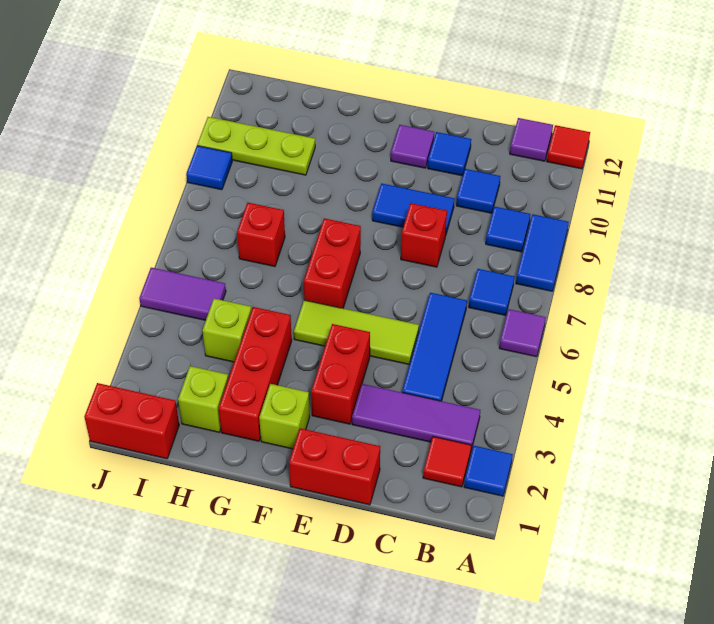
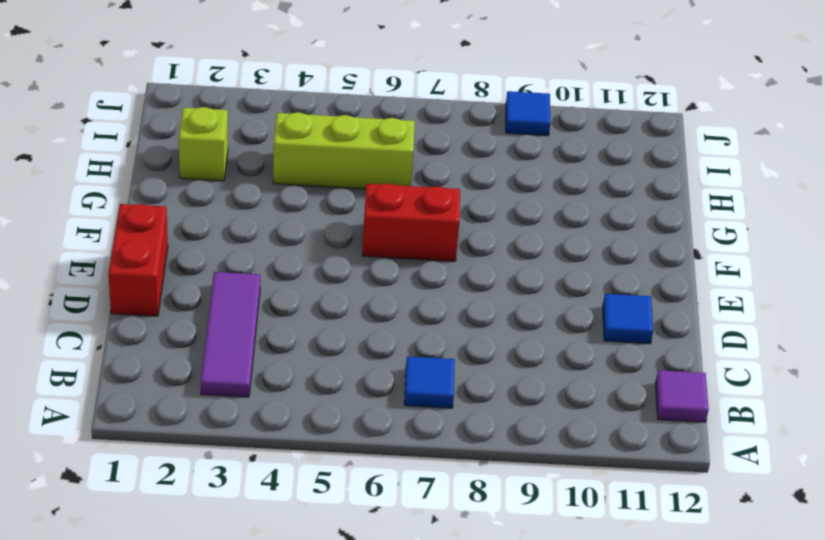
lime brick H4:H6 level 1 -> lime brick H4 level 1
none -> blue tile A2 level 1
none -> purple tile A6 level 1
none -> blue tile A8:A9 level 1

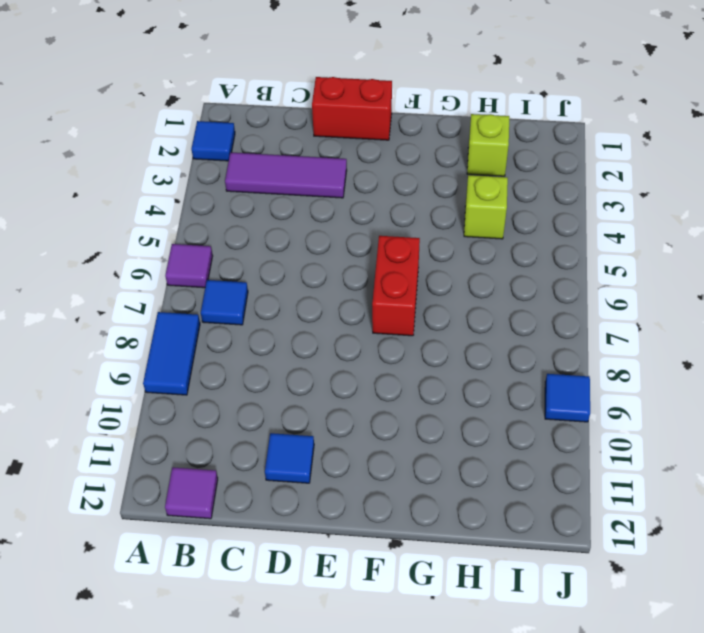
none -> red tile A12 level 1
none -> red tile B2 level 1
none -> blue tile B9 level 1

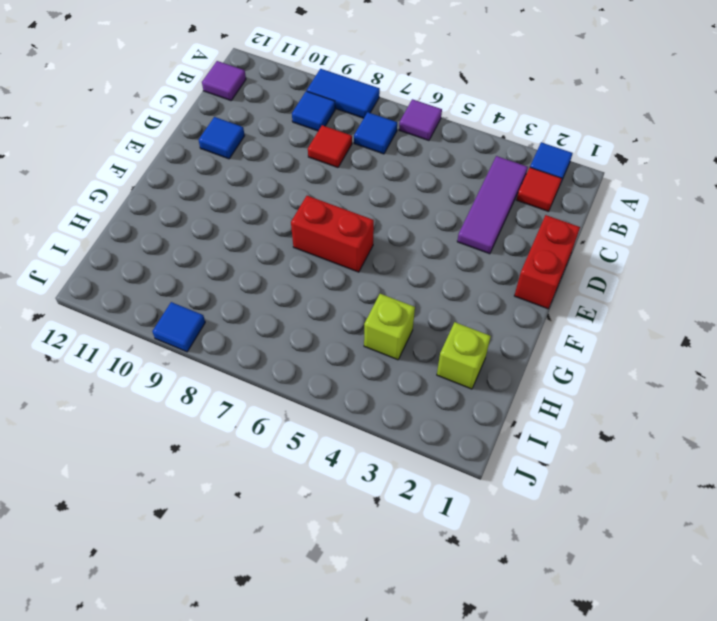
red tile C8 level 1 -> red tile A12 level 1
none -> blue tile C4:C6 level 1
none -> blue tile C10 level 1
none -> lime tile D5:F5 level 1

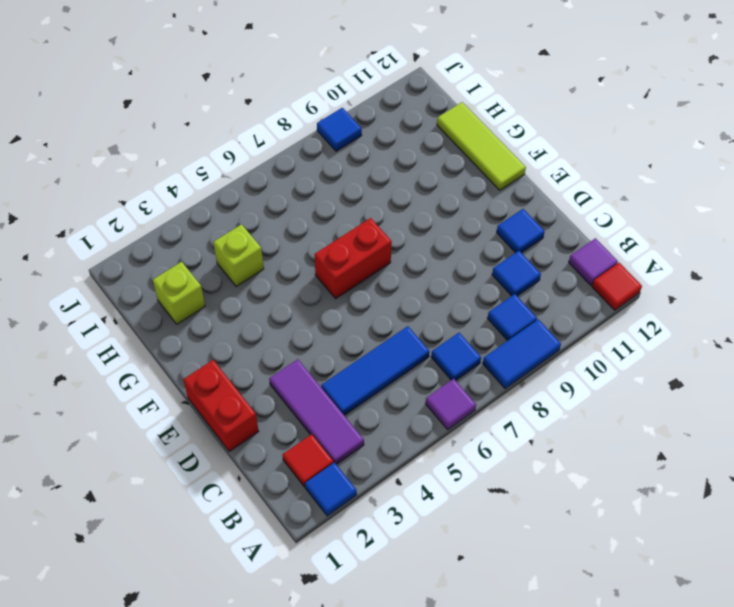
lime tile F12:H12 level 1 -> lime tile D5:F5 level 1
none -> red brick D8 level 1
none -> blue tile D9:E9 level 1
none -> red brick E3:E4 level 1

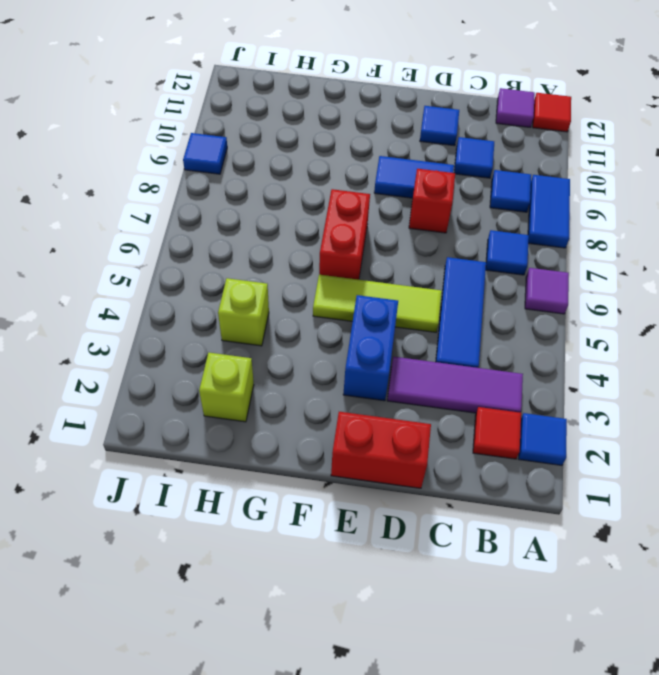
blue brick E3:E4 level 1 -> red brick E3:E4 level 1
none -> purple tile E11 level 1
none -> lime brick F2 level 1
none -> red brick G2:G4 level 1

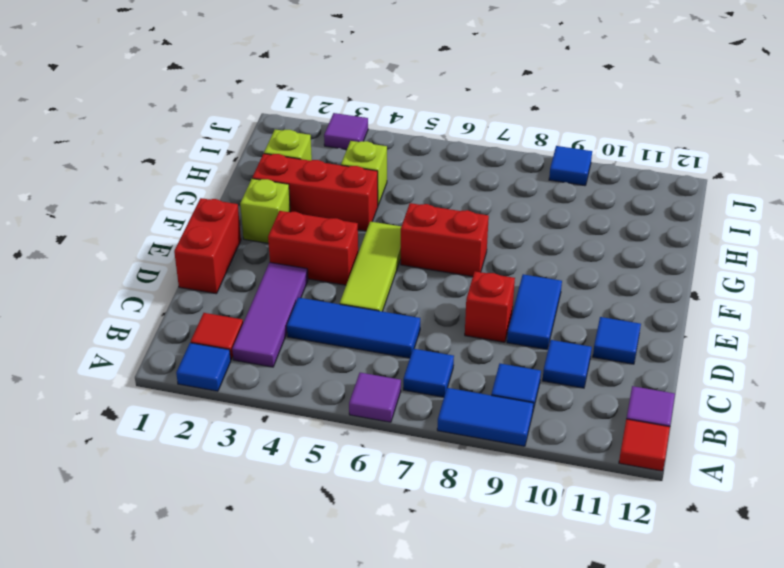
purple tile J3 level 1 -> purple tile E11 level 1
none -> red brick H7 level 1
none -> lime plate H10:J10 level 1
none -> red brick I1:J1 level 1

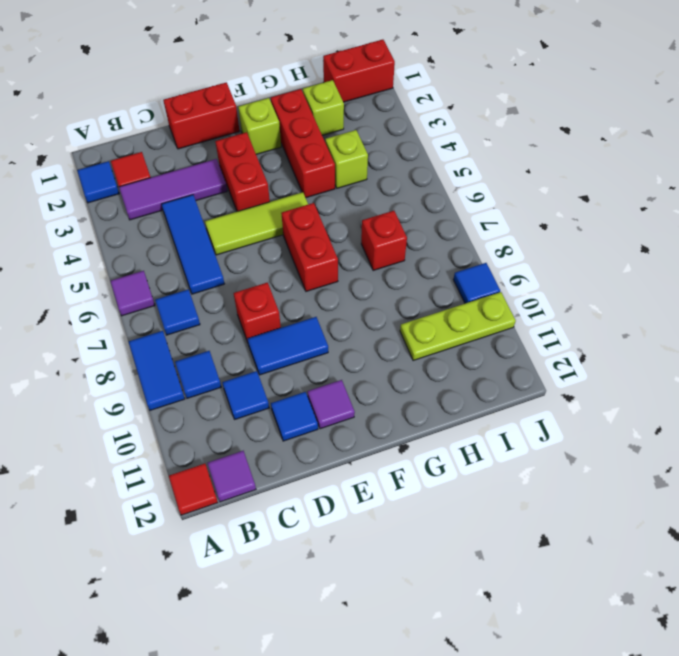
none -> purple tile I5:J5 level 1

